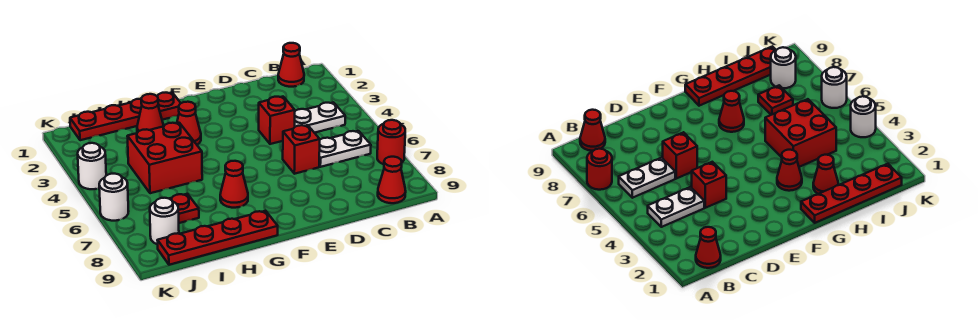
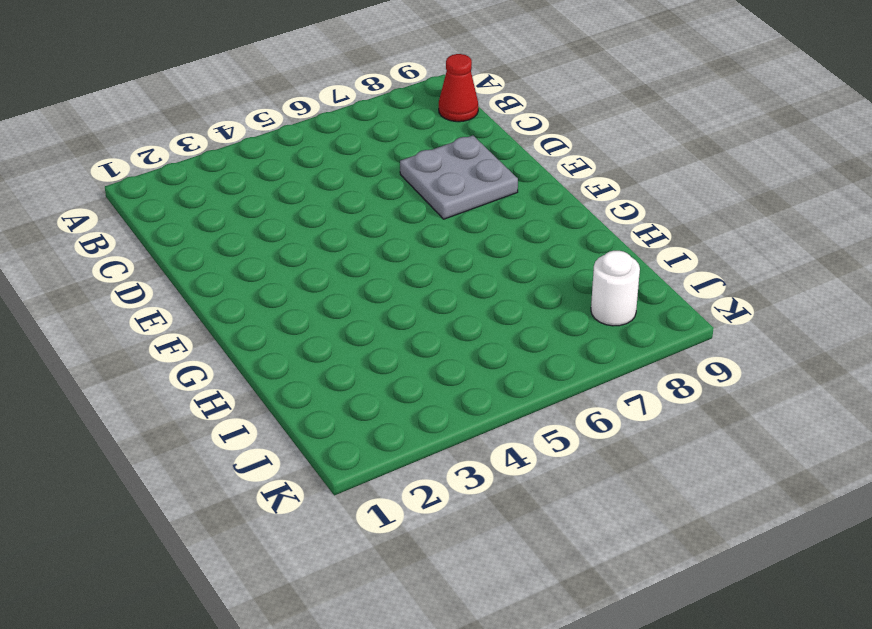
grey plate D7:E8 level 1 -> none
none -> red round brick A7 level 1
none -> red cone B1 level 1
none -> white plate B4:C4 level 1

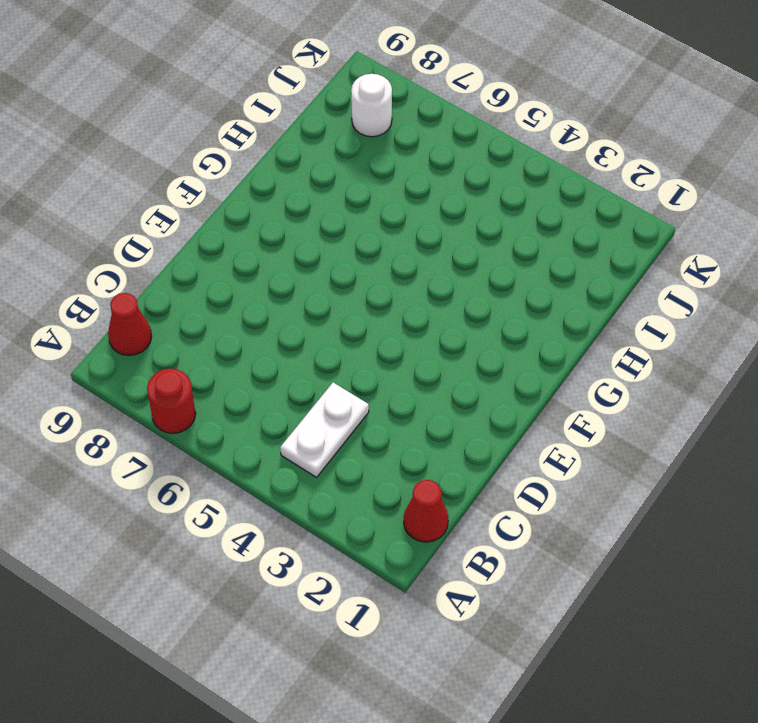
none -> white plate B6:C6 level 1
none -> red brick D4 level 1
none -> red brick D6 level 1

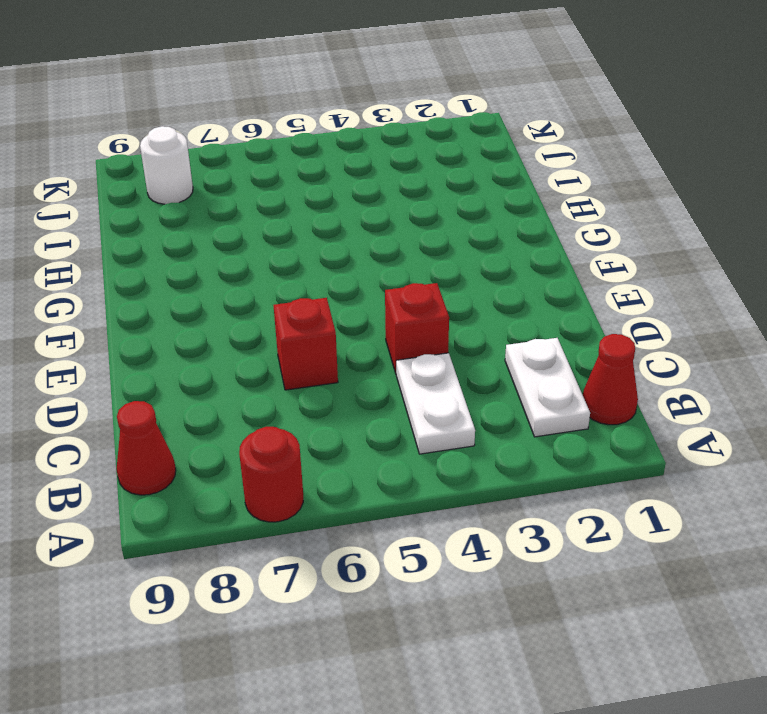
white plate B2:C2 level 1 -> white plate B6:C6 level 1
none -> red plate G1:J1 level 1
none -> red cone G3 level 1
none -> red cone G7 level 1

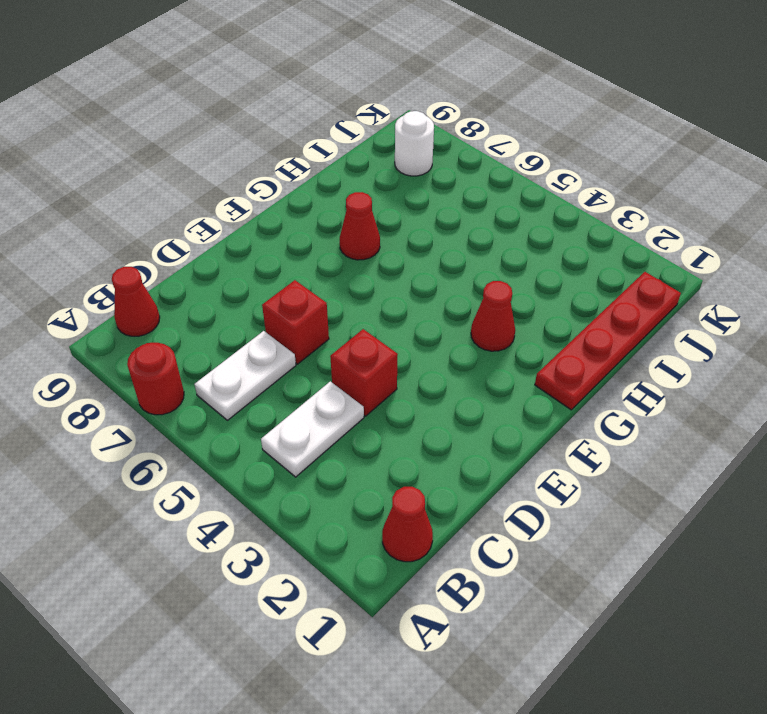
none -> red plate G9:J9 level 1
none -> red cone H2 level 1
none -> red brick H4:I5 level 1

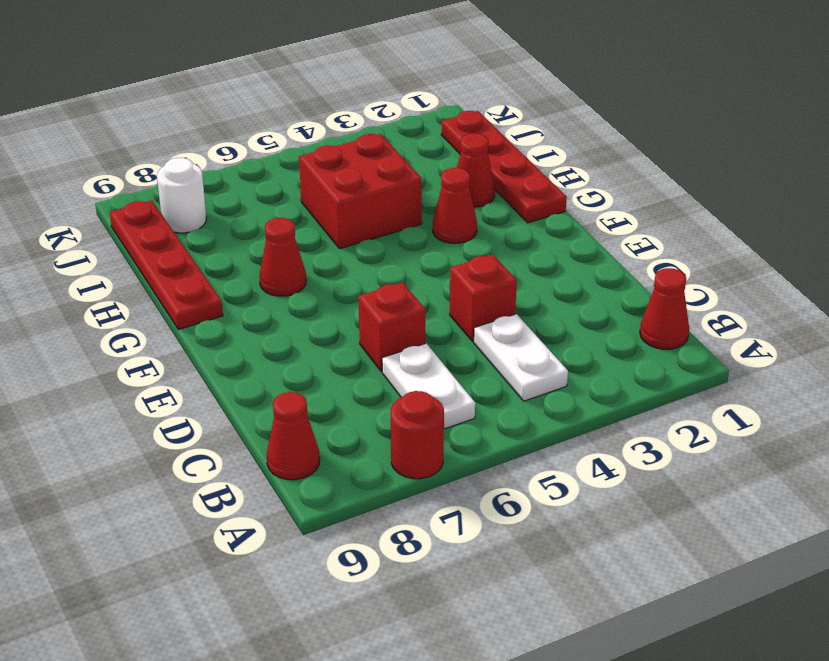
none -> red plate I7 level 1
none -> white round brick K4 level 1
none -> white round brick K6 level 1

